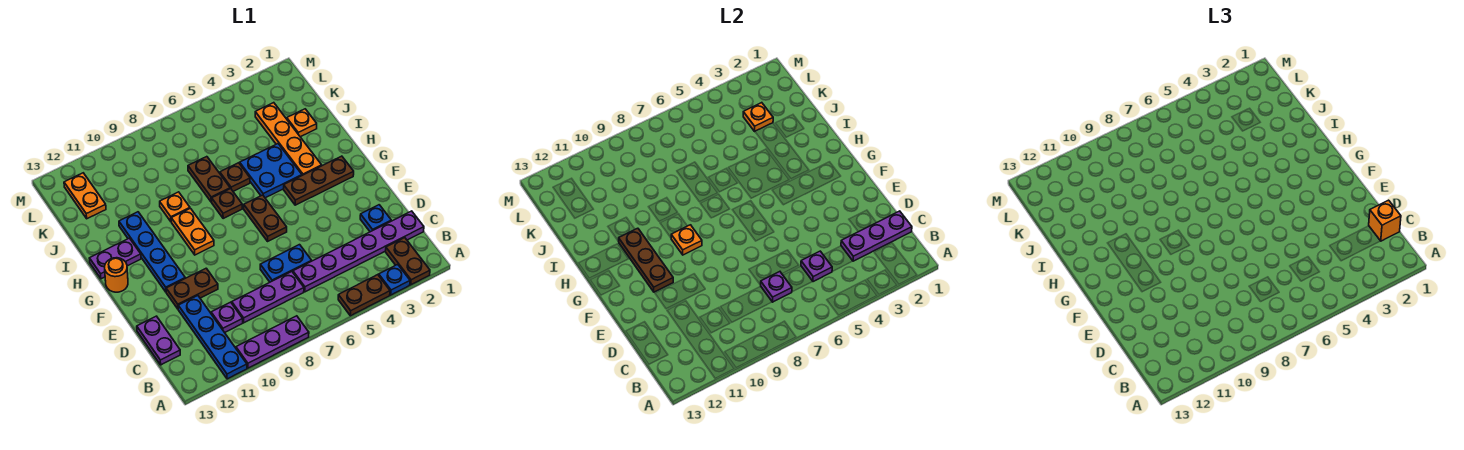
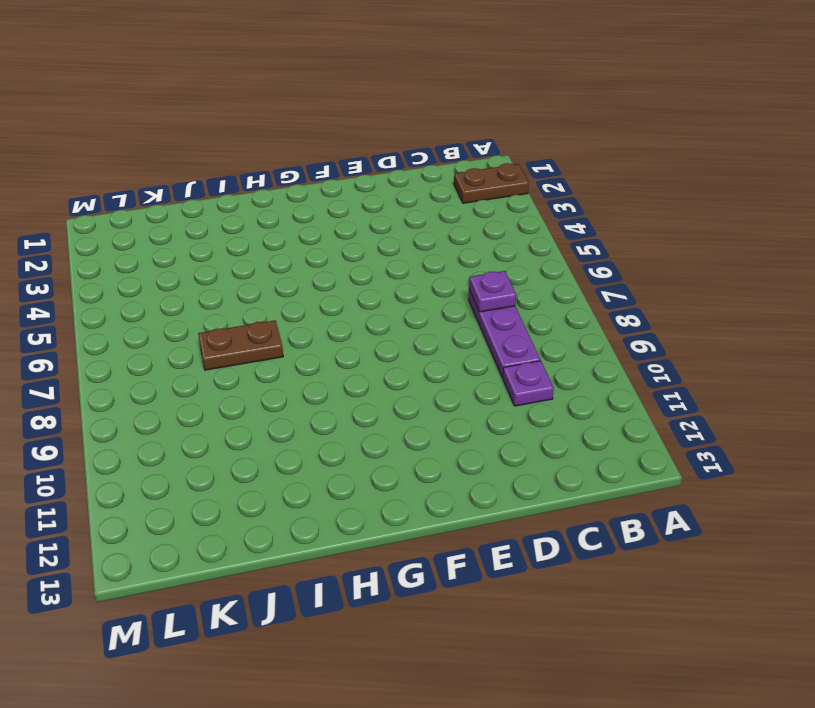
none -> blue plate A3 level 1
none -> brown plate A4:A5 level 1
none -> purple plate A8:A10 level 1
none -> blue plate A11:D11 level 1

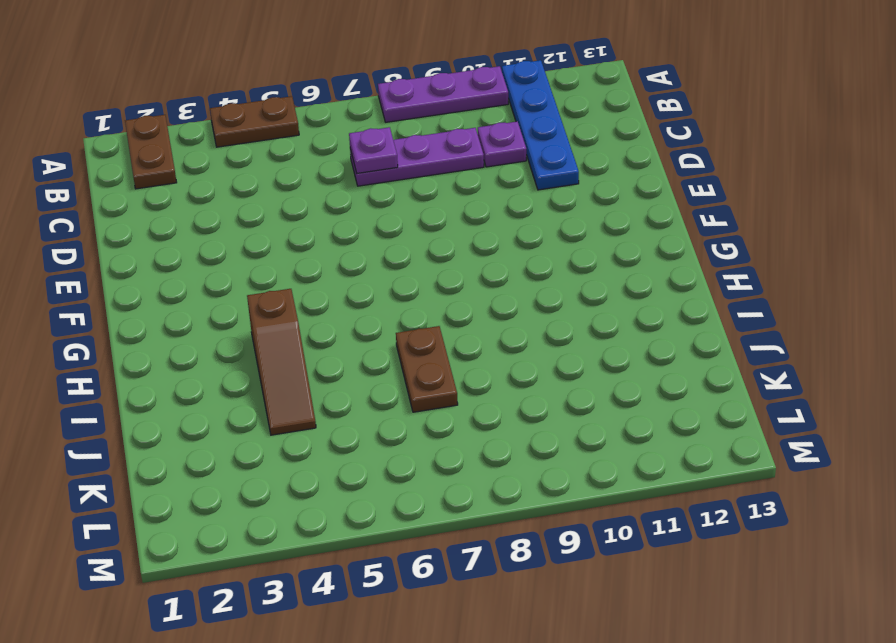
brown slope H4:J4 level 1 top H -> blue plate H4:I5 level 1
none -> blue plate A3 level 1
none -> purple plate C1:C6 level 1
none -> purple plate C13:D13 level 1
none -> blue plate D2 level 1

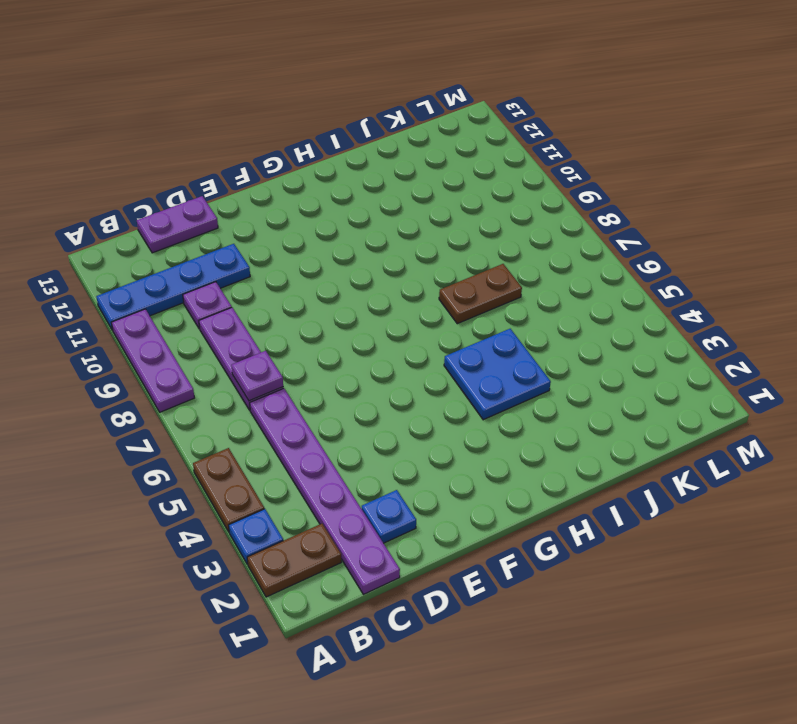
none -> blue plate D6:D7 level 1
none -> brown plate E10:E11 level 1
none -> brown plate F6:G6 level 1
none -> blue plate F11:I11 level 1

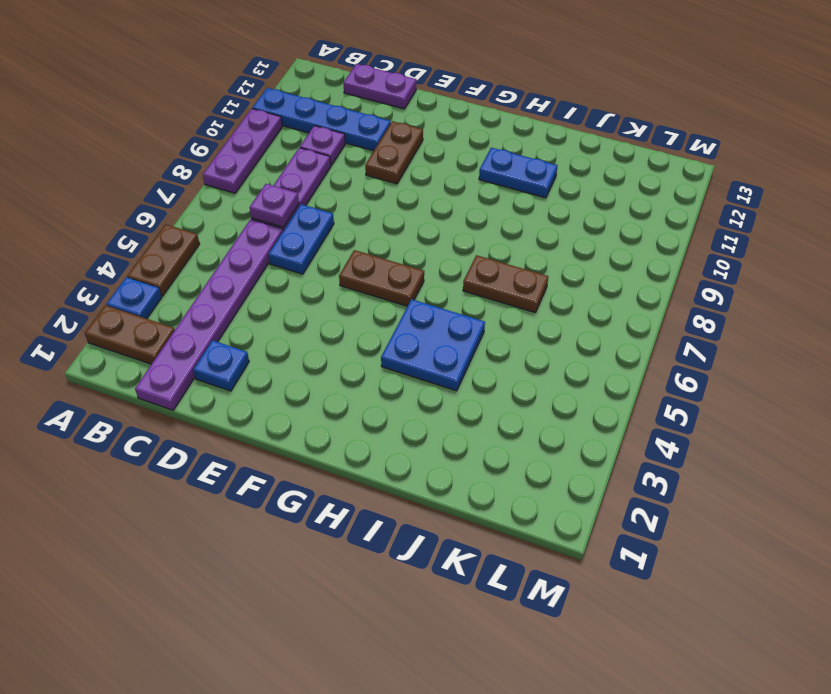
blue plate H11:I11 level 1 -> blue plate F11:I11 level 1
none -> brown plate G2:G4 level 1
none -> orange plate G9:H9 level 1
none -> orange round brick G13 level 1
none -> orange plate H3:K3 level 1

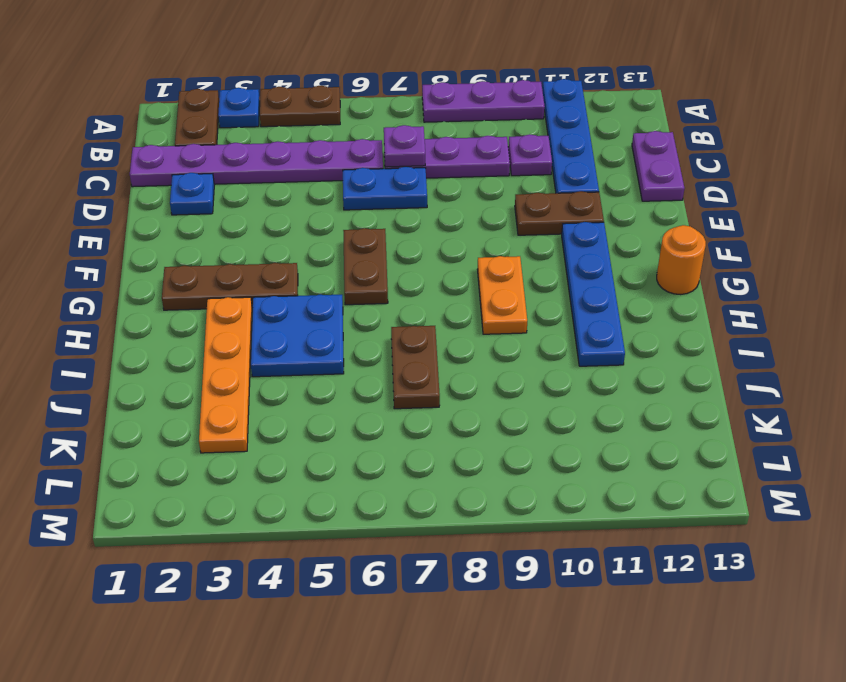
none -> brown plate H7 level 1
none -> purple plate H12:H13 level 1
none -> brown plate I6 level 1
none -> orange plate I9 level 1

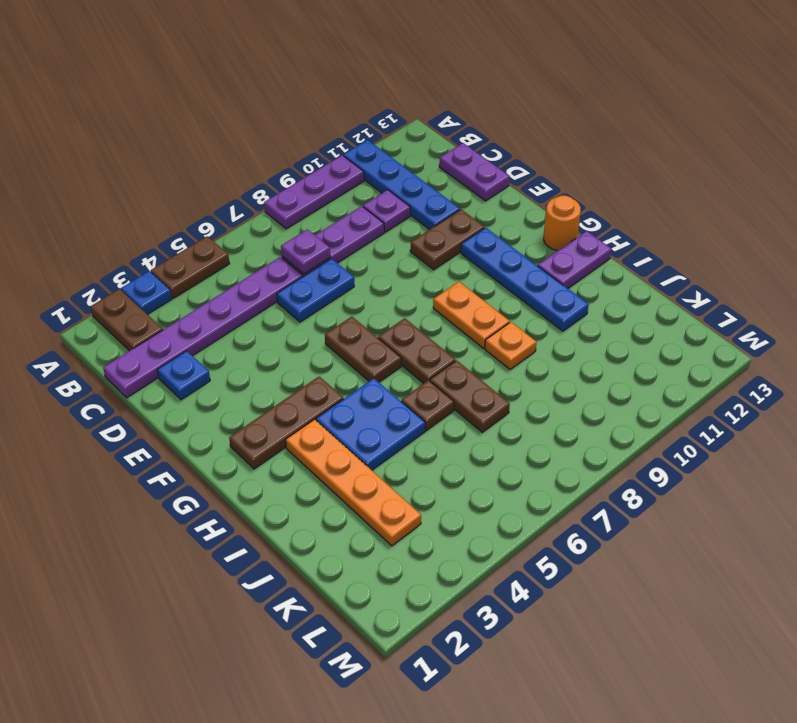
brown plate G7:H7 level 1 -> brown plate H7 level 1
none -> orange plate J2 level 1
none -> orange plate K12:L12 level 1
none -> purple plate C1:C3 level 2
none -> purple plate C5 level 2

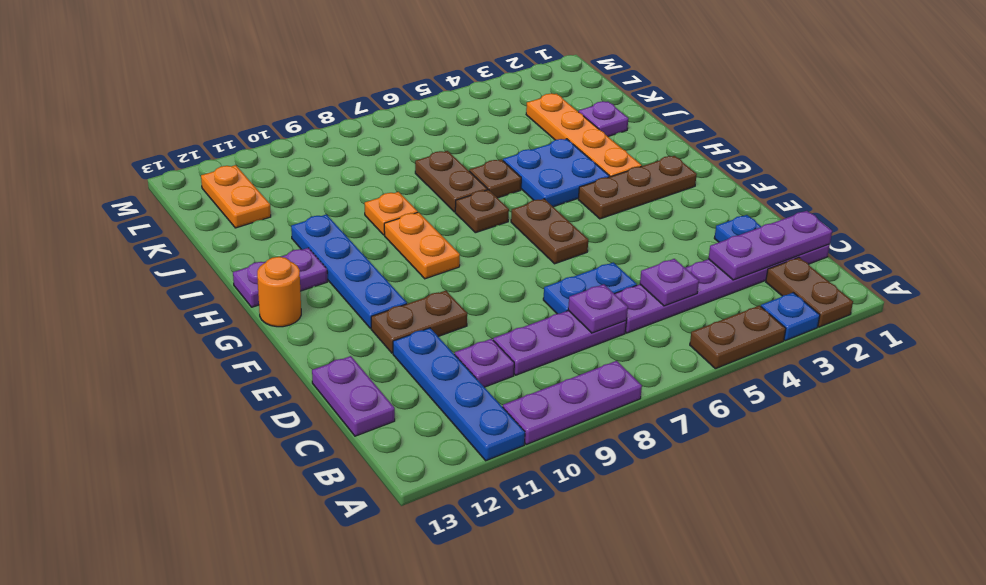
purple plate J2 level 1 -> orange plate J2 level 1
none -> brown plate F11:H11 level 2
none -> orange plate G9 level 2
none -> orange plate K3 level 2
none -> orange brick C1 level 3

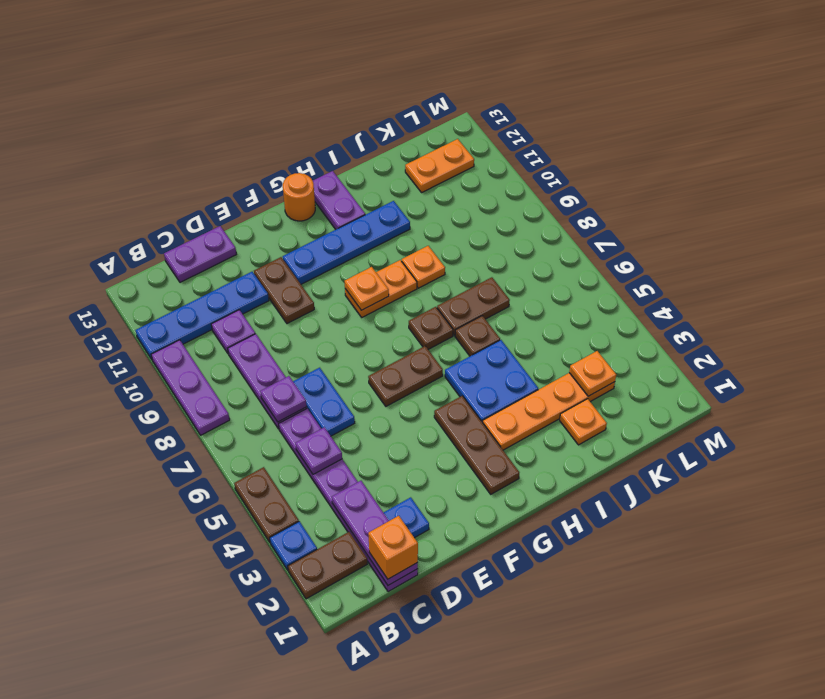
none -> brown plate F11:H11 level 2

